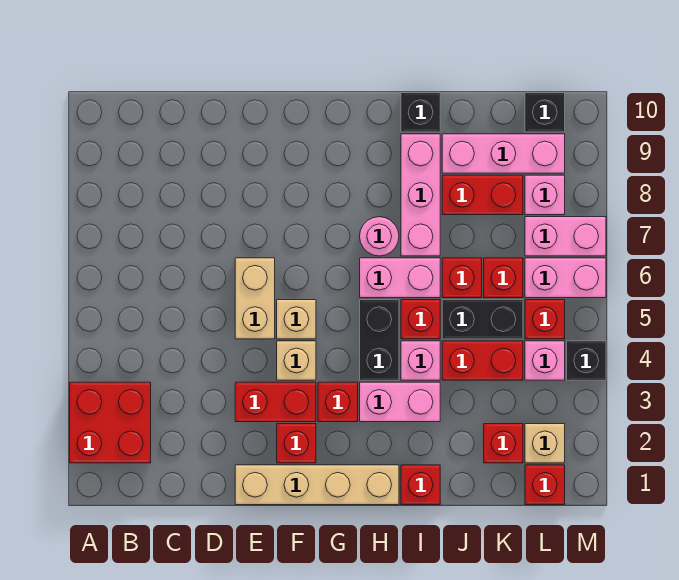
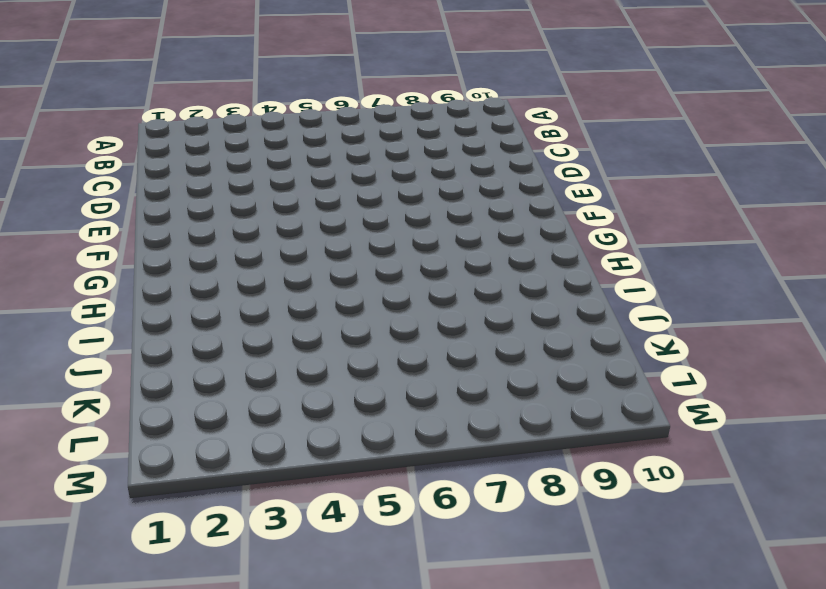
none -> red brick A2:B3 level 1
none -> tan brick E1:H1 level 1
none -> red brick E3:F3 level 1
none -> tan brick E5:E6 level 1

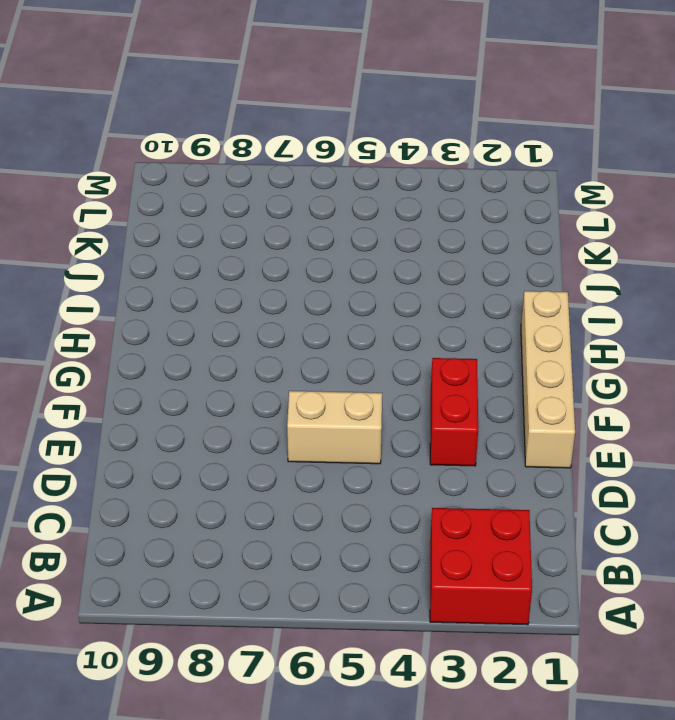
none -> red brick F2 level 1
none -> tan brick F4 level 1
none -> tan brick F5 level 1
none -> red brick G3 level 1

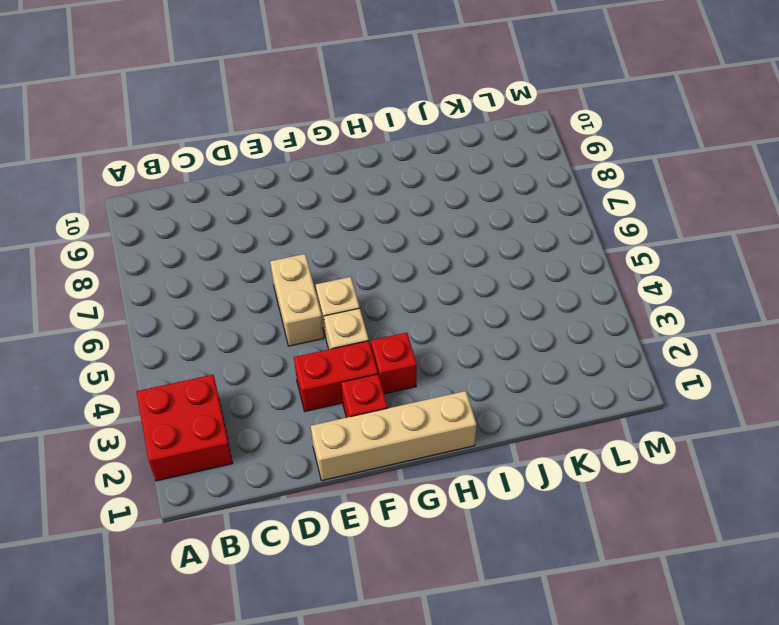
none -> pink brick H3:I3 level 1
none -> black brick H4:H5 level 1
none -> pink brick H6:I6 level 1
none -> pink round brick H7 level 1

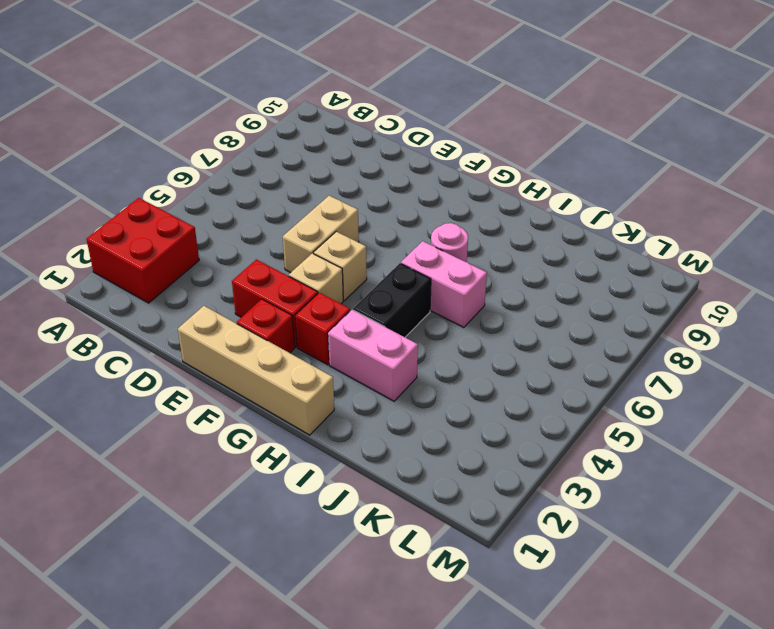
none -> red brick I1 level 1
none -> pink brick I4 level 1
none -> red brick I5 level 1
none -> pink brick I7:I9 level 1

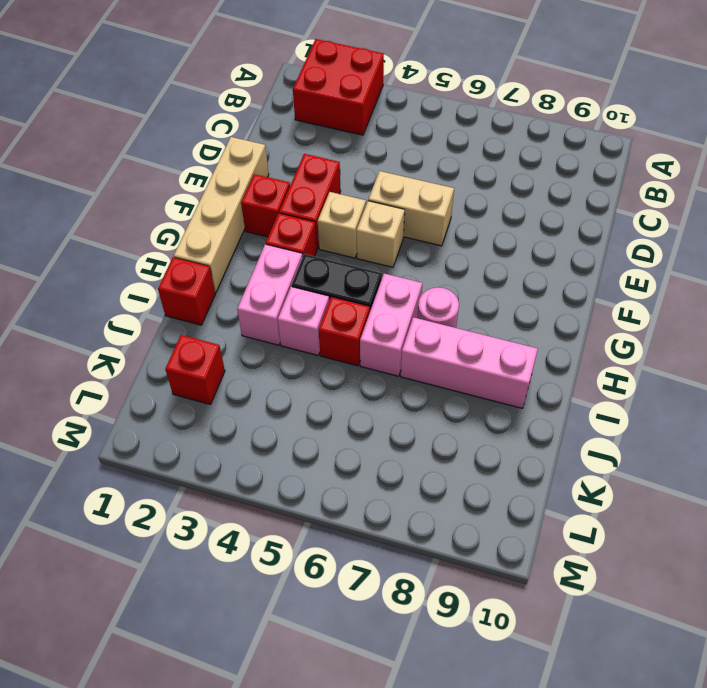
none -> black brick I10 level 1
none -> red brick J4:K4 level 1
none -> black brick J5:K5 level 1
none -> red brick J6 level 1

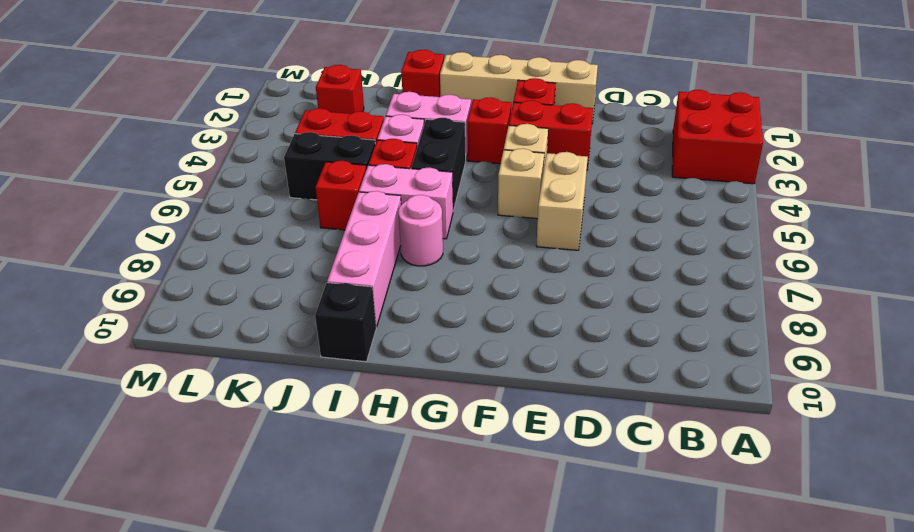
none -> red brick J8:K8 level 1
none -> pink brick J9:L9 level 1
none -> red brick K6 level 1
none -> red brick L1 level 1

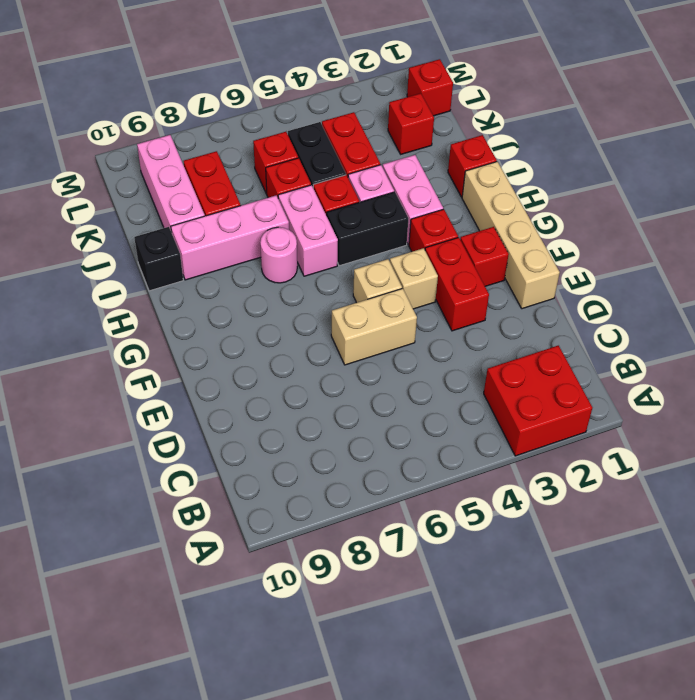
none -> tan brick L2 level 1
none -> pink brick L4 level 1
none -> red brick L5 level 1
none -> pink brick L6:M6 level 1

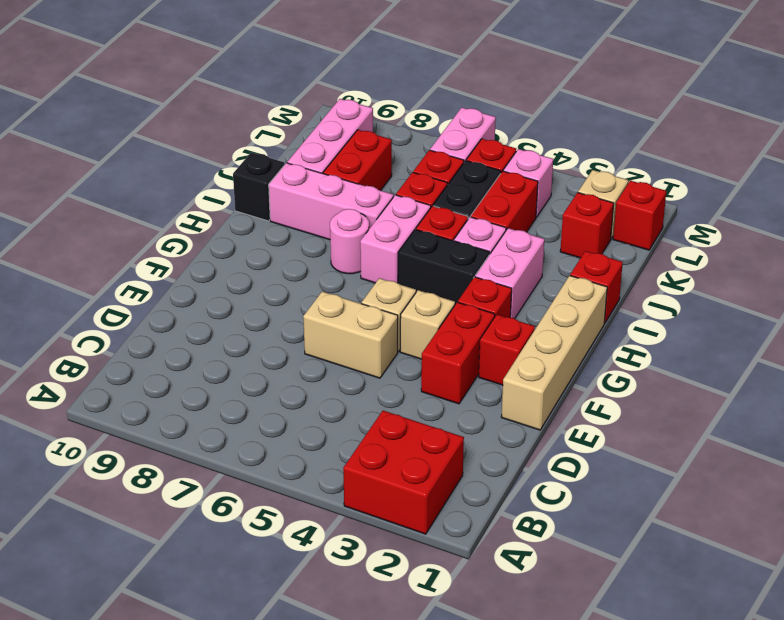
none -> pink brick L7:M7 level 1
none -> pink brick L8 level 1
none -> black brick L10 level 1
none -> black brick M4 level 1

